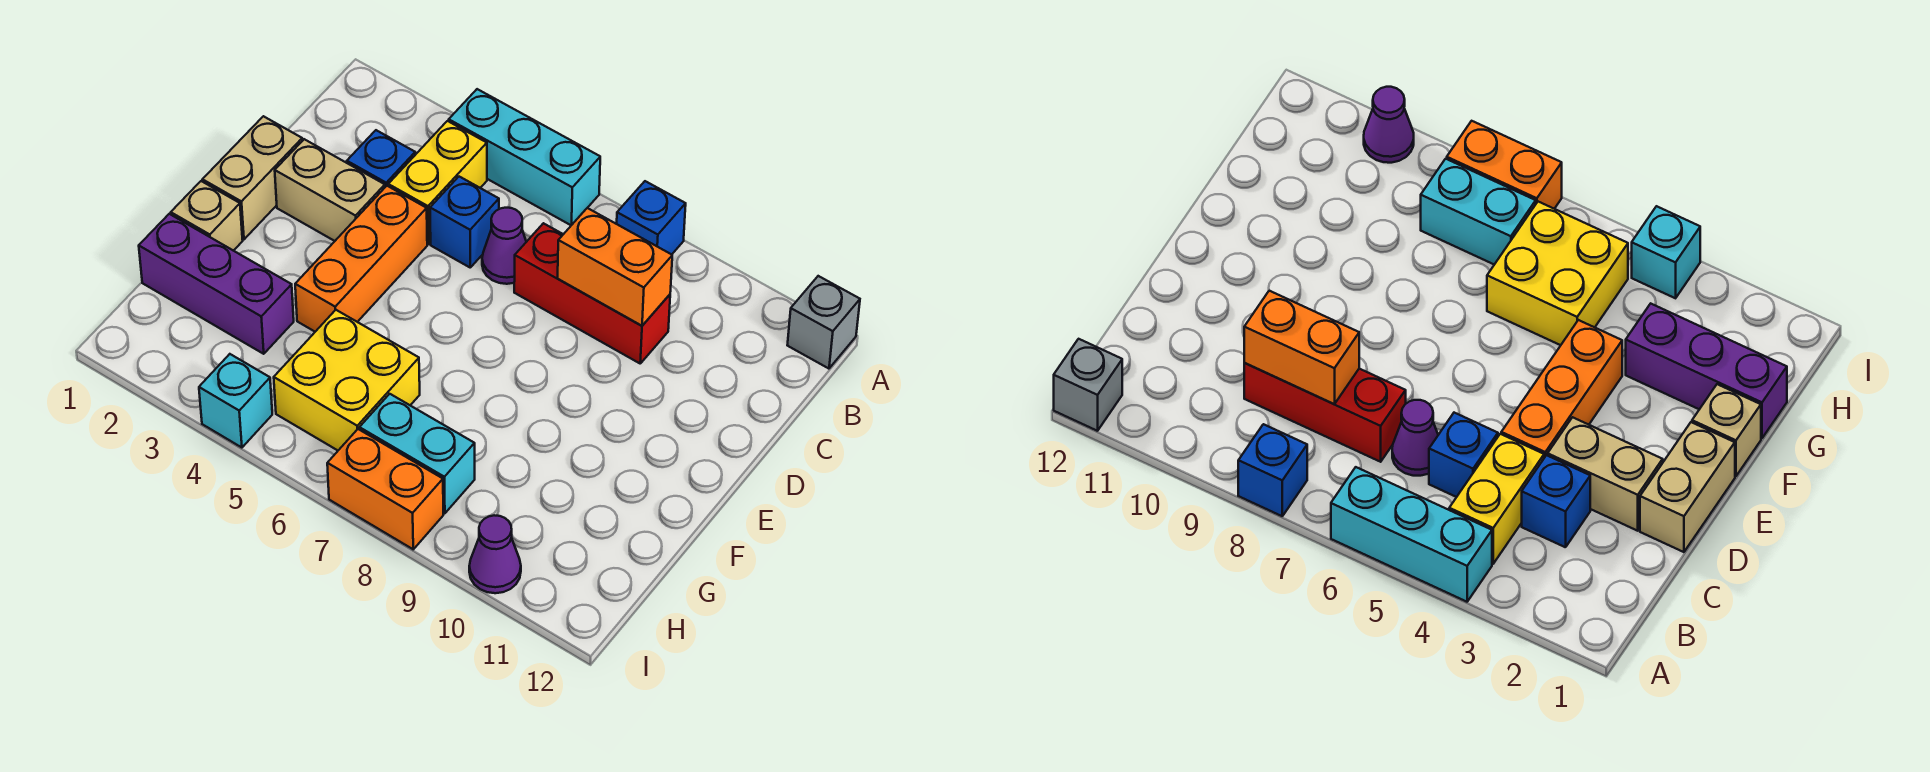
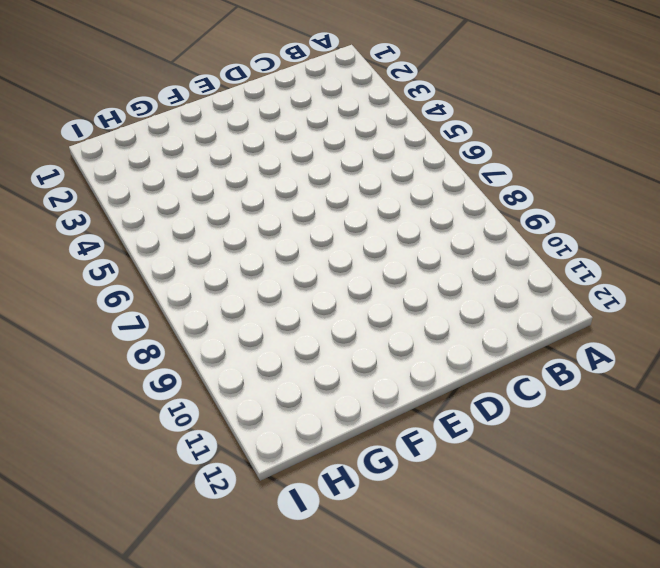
none -> cyan brick A4:A6 level 1
none -> blue brick A8 level 1
none -> grey brick A12 level 1

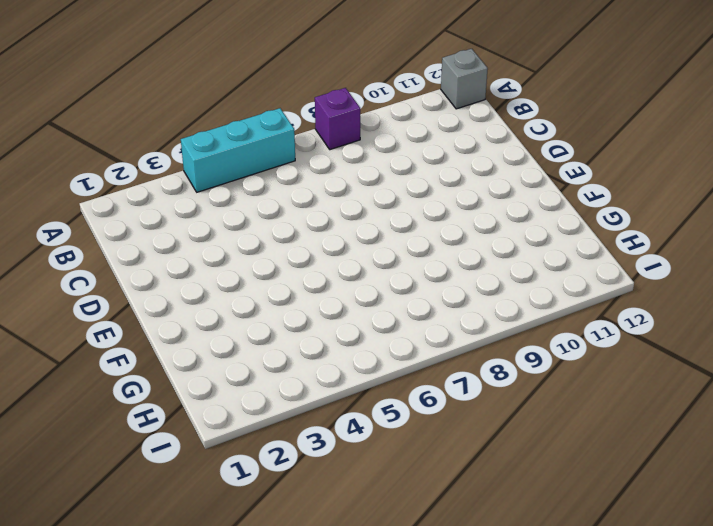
purple brick A8 level 1 -> blue brick A8 level 1
none -> yellow brick B4:C4 level 1
none -> blue brick C3 level 1
none -> blue brick C5 level 1

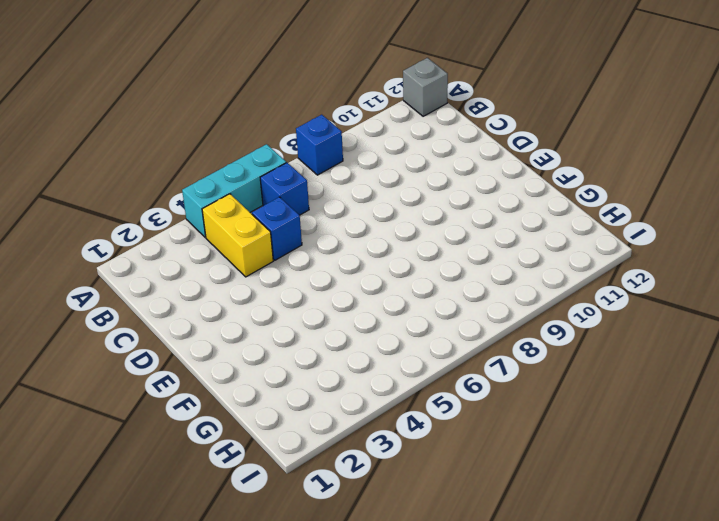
blue brick B6 level 1 -> blue brick C3 level 1
none -> purple cone C6 level 1
none -> red brick C7:C9 level 1
none -> tan brick D1:E1 level 1

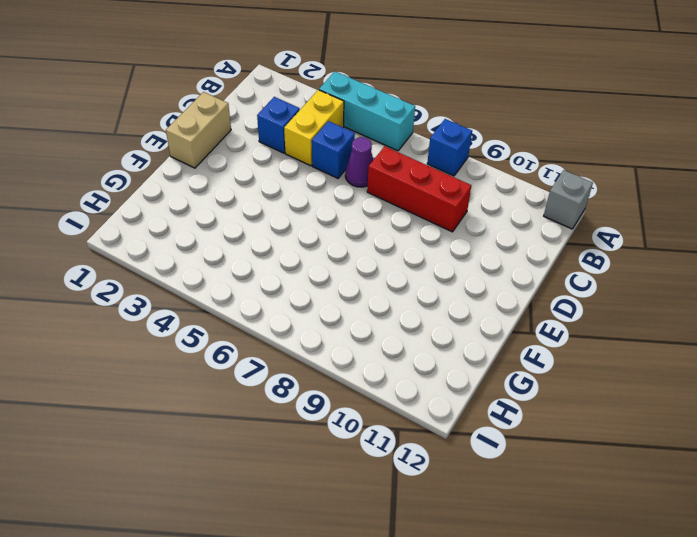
none -> tan brick D2:D3 level 1
none -> orange brick D4:F4 level 1
none -> tan brick F1 level 1

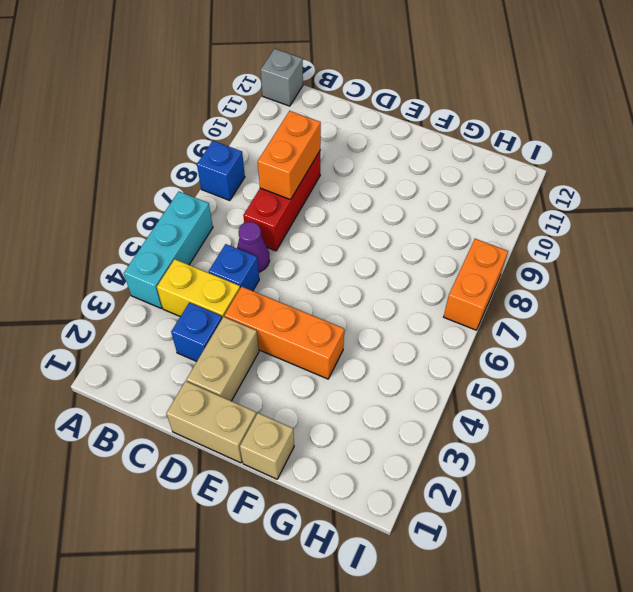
none -> purple brick G1:G3 level 1
none -> yellow brick G5:H6 level 1
none -> cyan brick H7:H8 level 1

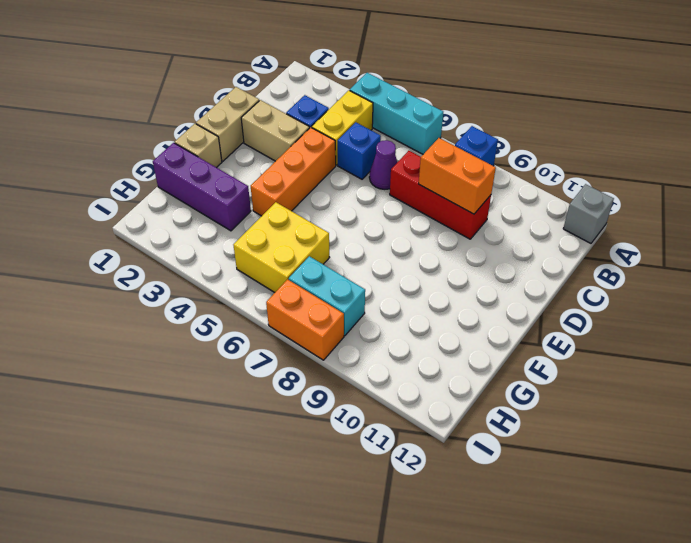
none -> cyan brick I4 level 1
none -> purple cone I10 level 1

